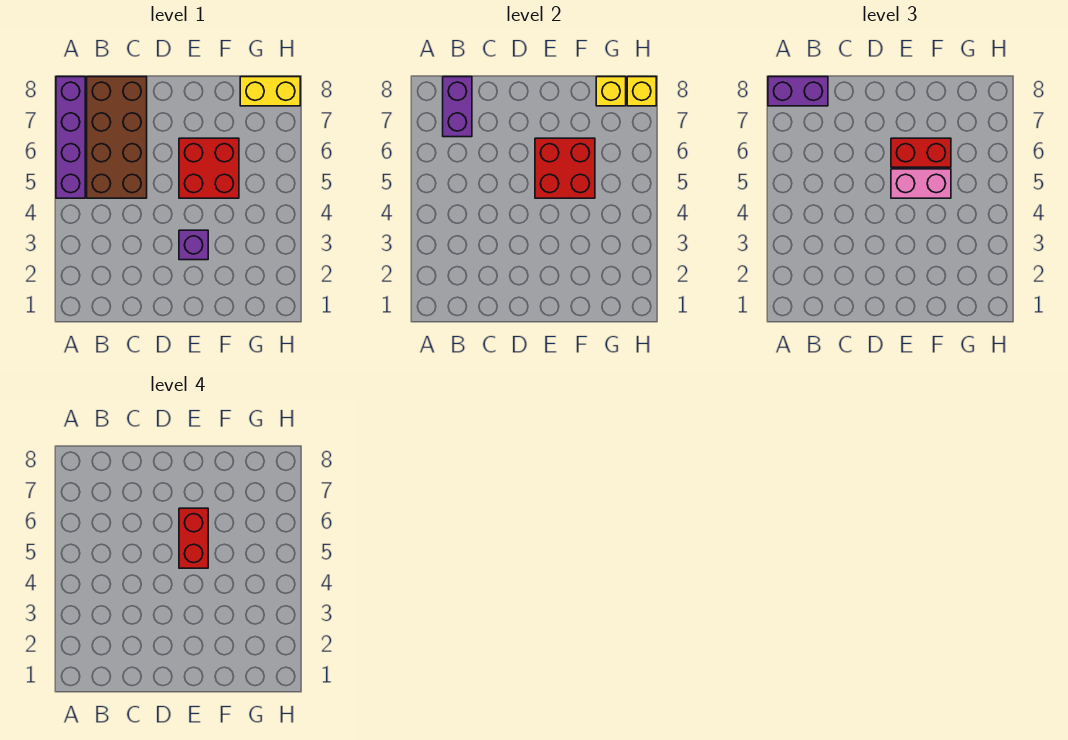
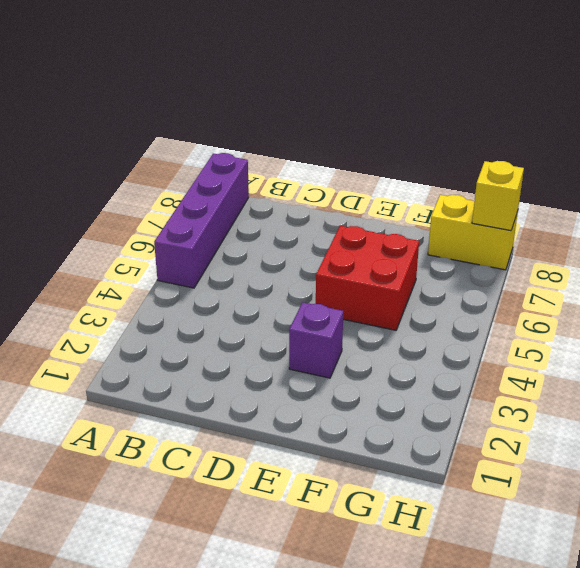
none -> brown brick B5:C8 level 1
none -> purple brick B7:B8 level 2
none -> red brick E5:F6 level 2

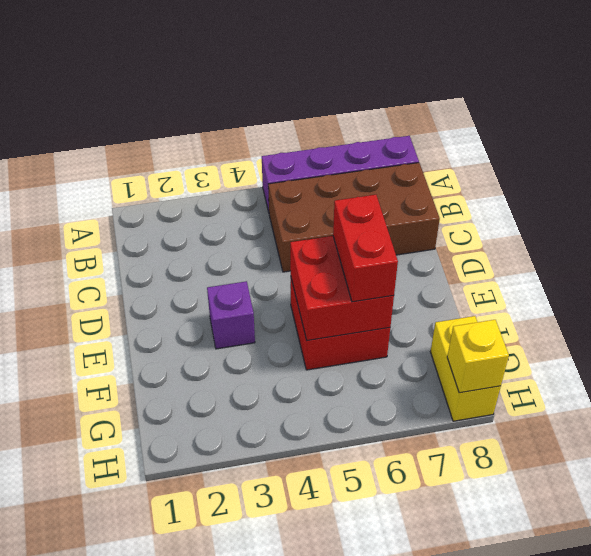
none -> purple brick B7:B8 level 2
none -> yellow brick G8 level 2
none -> purple brick A8:B8 level 3

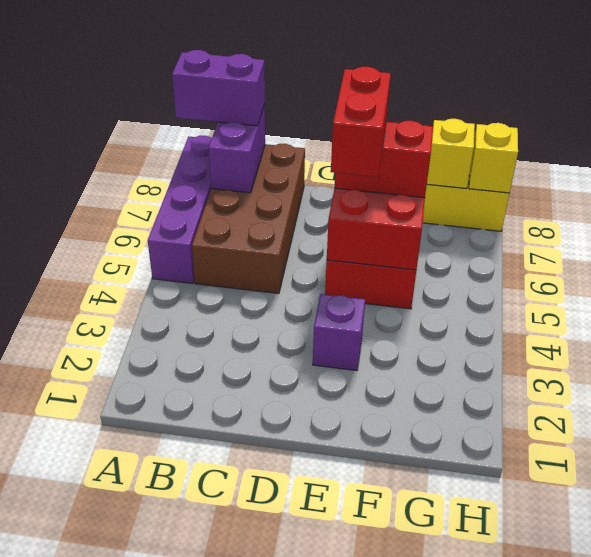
none -> pink brick E5:F5 level 3

